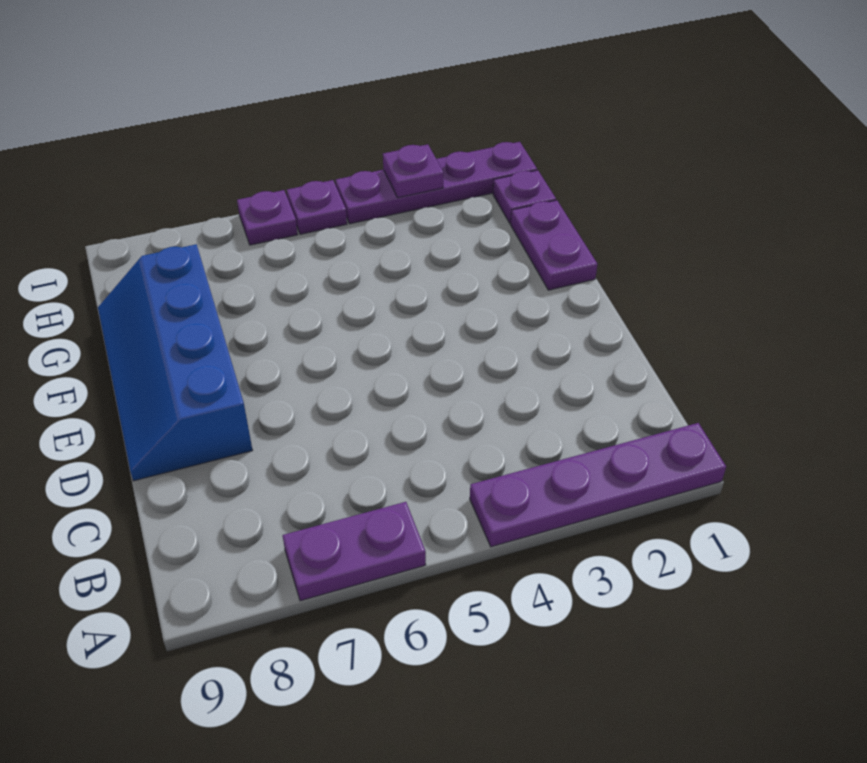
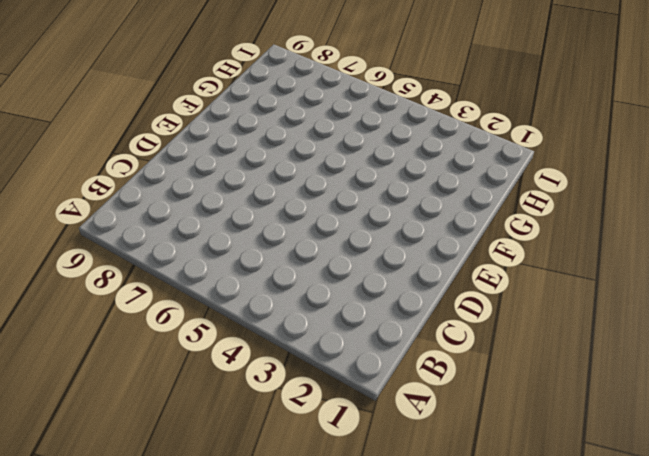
none -> purple plate A1:A4 level 1
none -> purple plate A6:A7 level 1

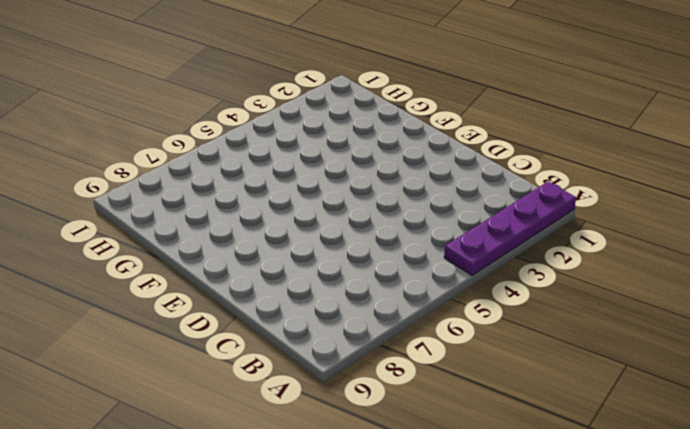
none -> purple plate A6:A7 level 1
none -> blue slope D8:G9 level 1 top 8

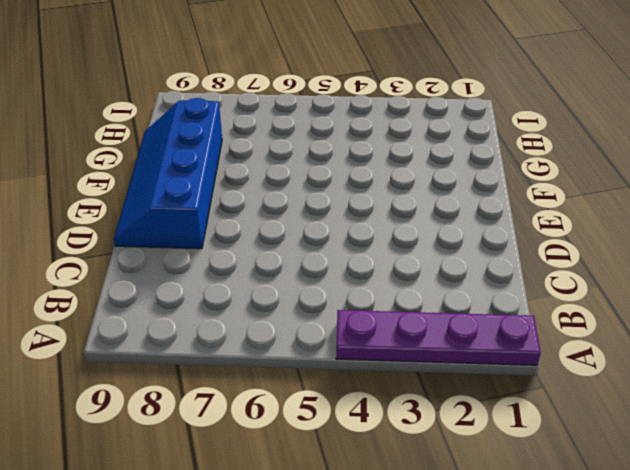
none -> purple plate A6:A7 level 1
none -> purple plate F1:G1 level 1

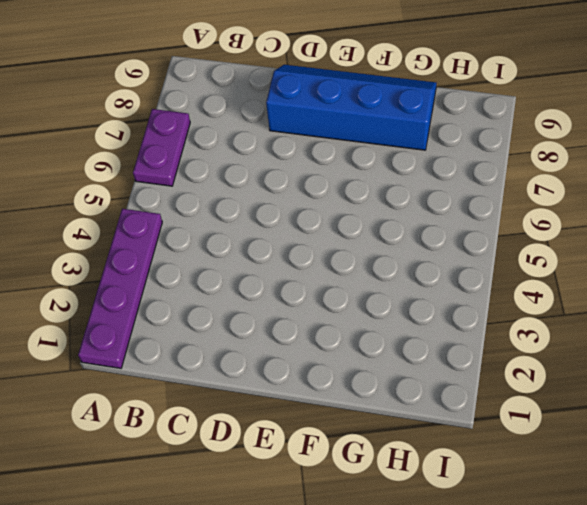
none -> purple plate F1:G1 level 1
none -> purple plate H1 level 1

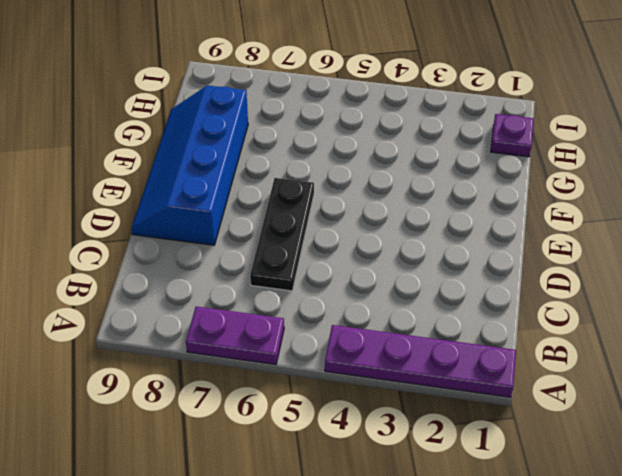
black plate C6:E6 level 1 -> none
none -> purple plate F1:G1 level 1
none -> purple plate I1:I4 level 1

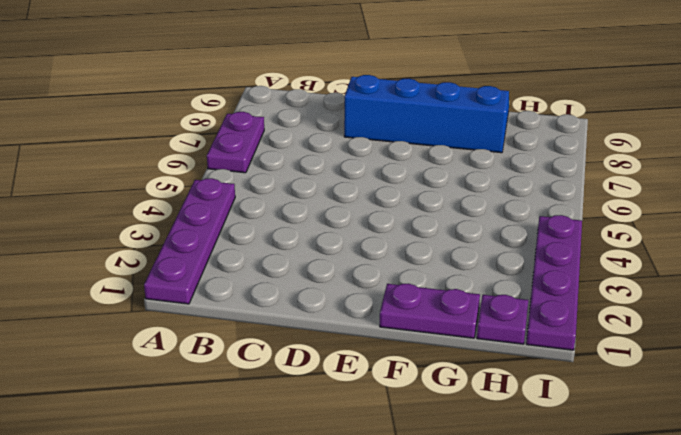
none -> purple plate I5 level 1
none -> purple plate I6 level 1

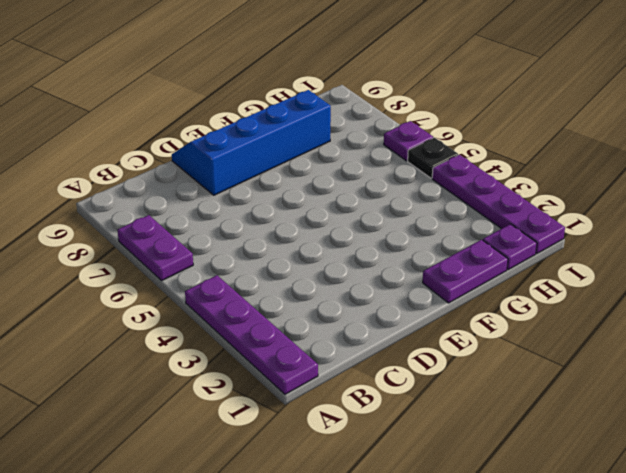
black plate I5 level 1 -> purple plate I5 level 1
none -> purple plate I3 level 2

